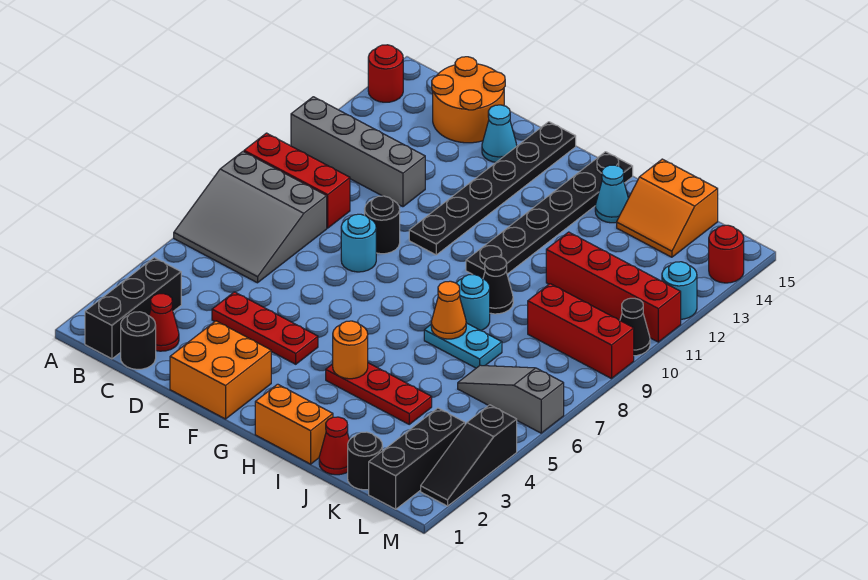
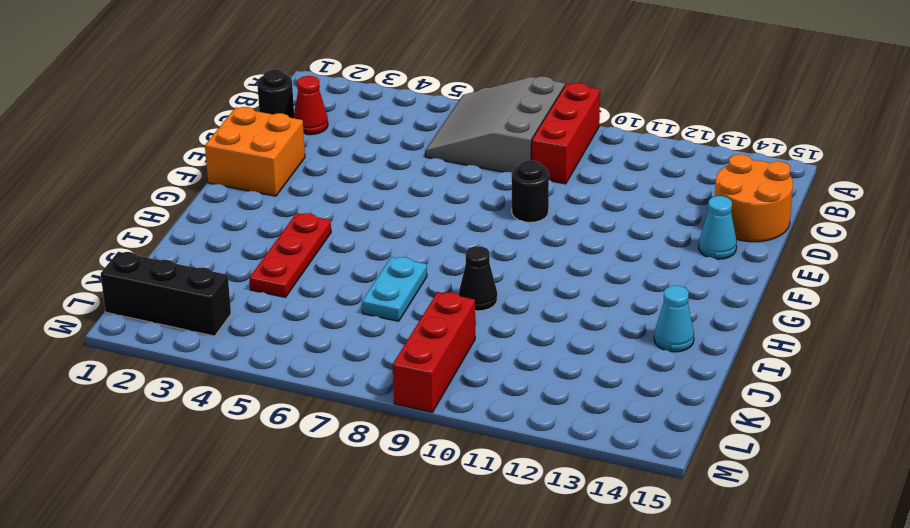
none -> grey brick A11:D11 level 1
none -> red round brick A14 level 1
none -> black brick B1:B3 level 1
none -> red plate D4:F4 level 1

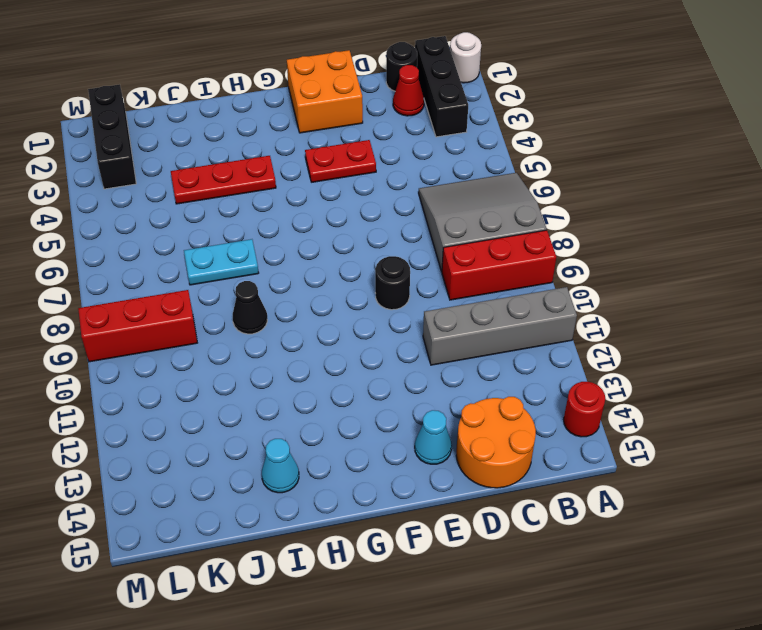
white round brick A1 level 1 -> none
red plate E4:F4 level 1 -> red plate D4:F4 level 1
none -> cyan round brick E8 level 1
none -> black plate F10:F15 level 1
none -> orange brick H1:I1 level 1
none -> black plate H10:H15 level 1

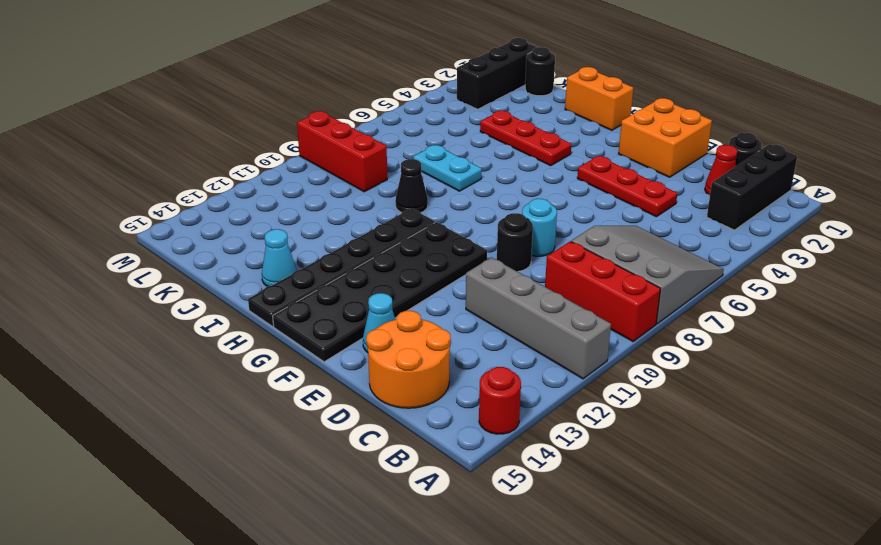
black plate F10:G15 level 1 -> black plate F10:F15 level 1
none -> cyan round brick I8 level 1
none -> red cone J1 level 1
none -> red brick J11:M11 level 1
none -> orange slope J14:K15 level 1 top 15

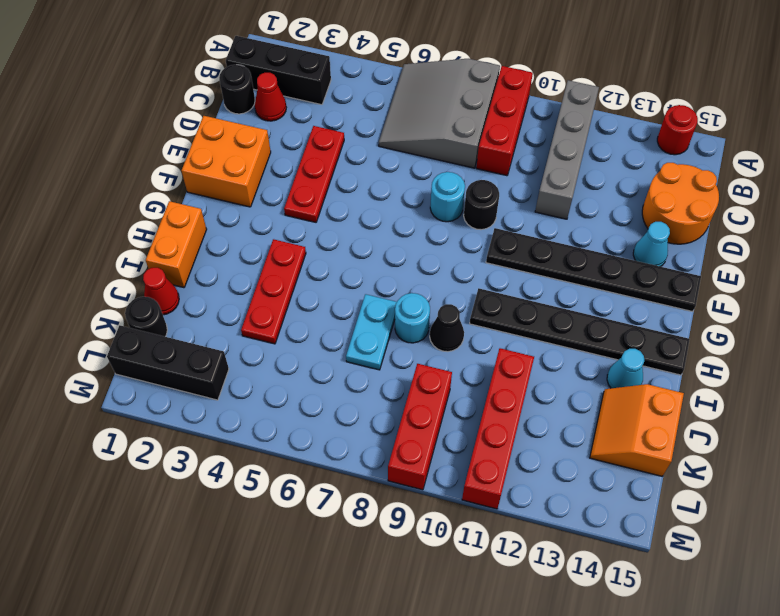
none -> grey slope K6:M6 level 1 top M
none -> black slope M2:M4 level 1 top 4
none -> black cone M10 level 1
none -> cyan round brick M12 level 1

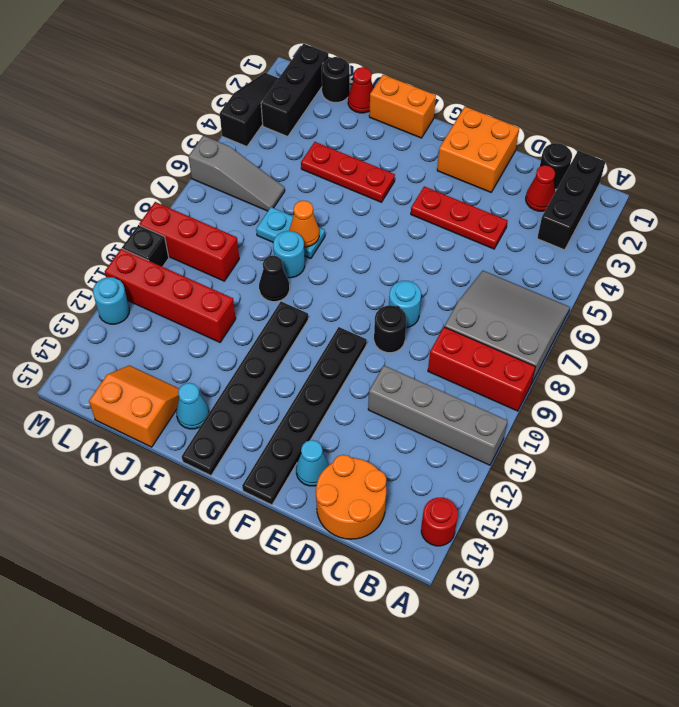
black brick M10 level 1 -> black cone M10 level 1
none -> red round brick M14 level 1
none -> orange round brick H4 level 2

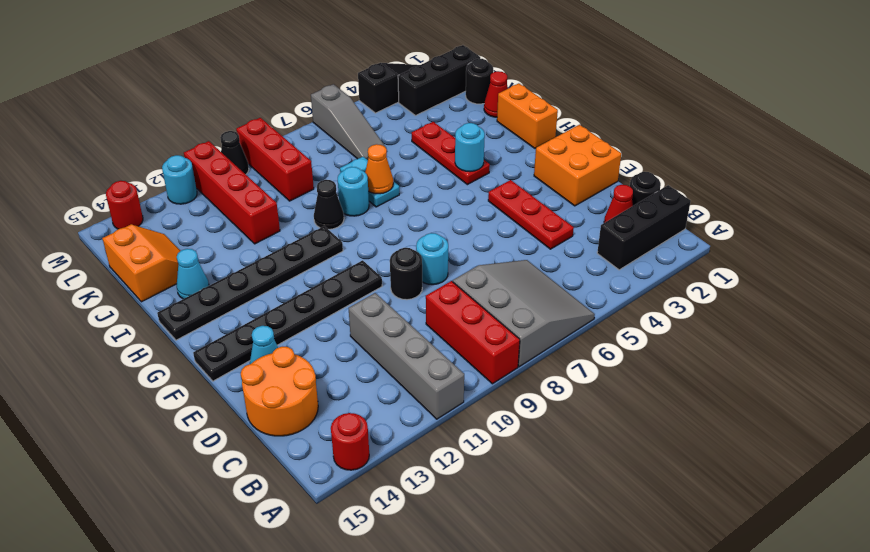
cyan round brick H4 level 2 -> orange round brick H4 level 2

